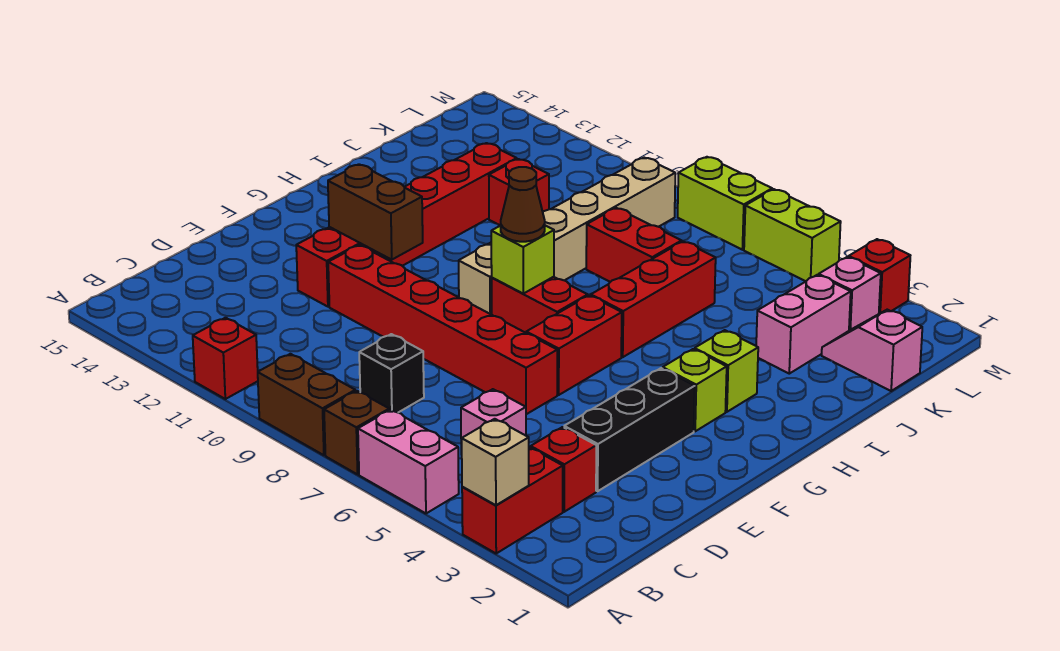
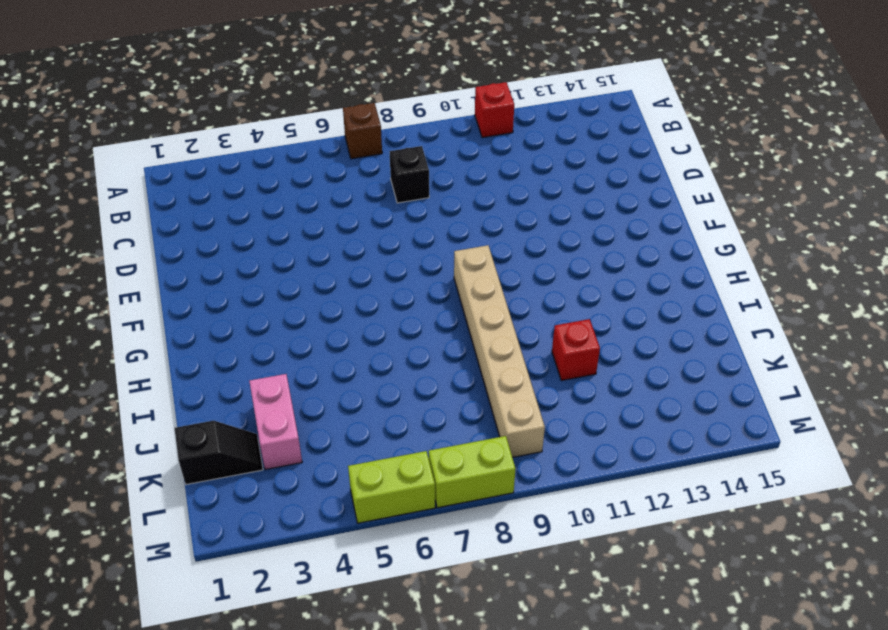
black slope K1:K2 level 1 top 1 -> pink slope K1:K2 level 1 top 1
none -> red brick A3:B3 level 1
none -> pink brick A5:A6 level 1
none -> brown brick A8:A9 level 1

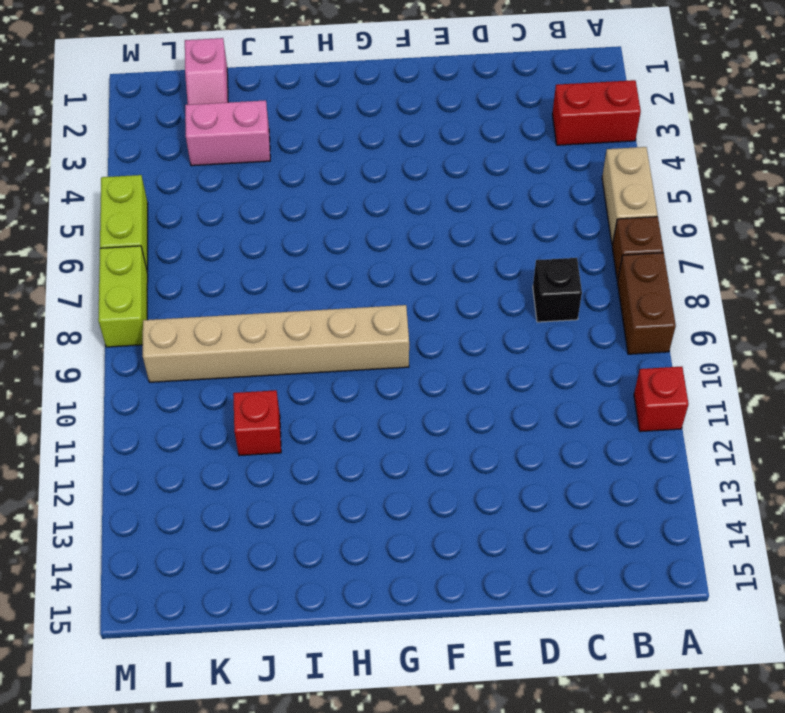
tan brick A5:A6 level 1 -> pink brick A5:A6 level 1
none -> red brick C3 level 1
none -> pink brick C5 level 1
none -> black brick D3:F3 level 1

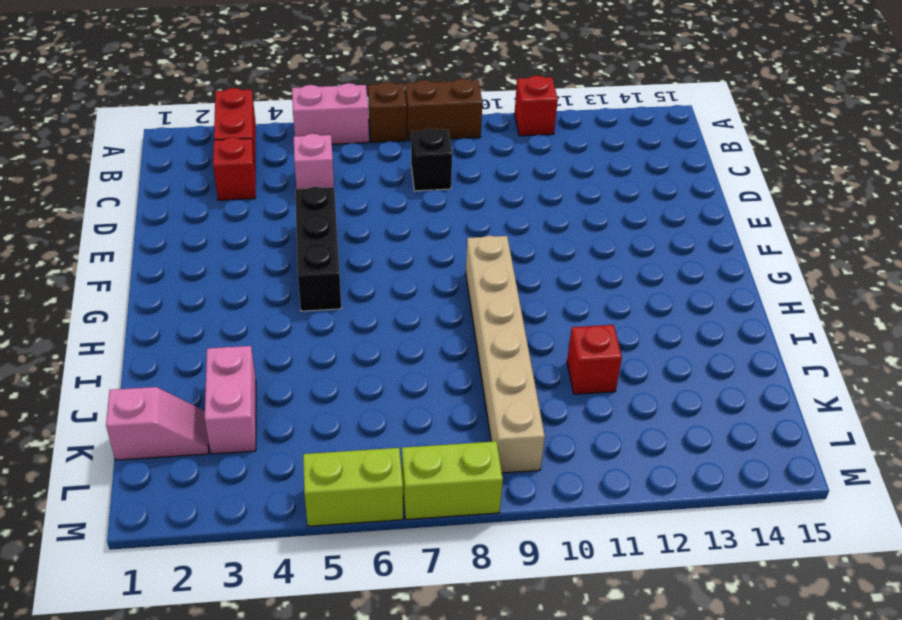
black brick E5:G5 level 1 -> black brick D3:F3 level 1
none -> red brick E6:E11 level 1
none -> red brick E12:J12 level 1
none -> red brick F6:G6 level 1

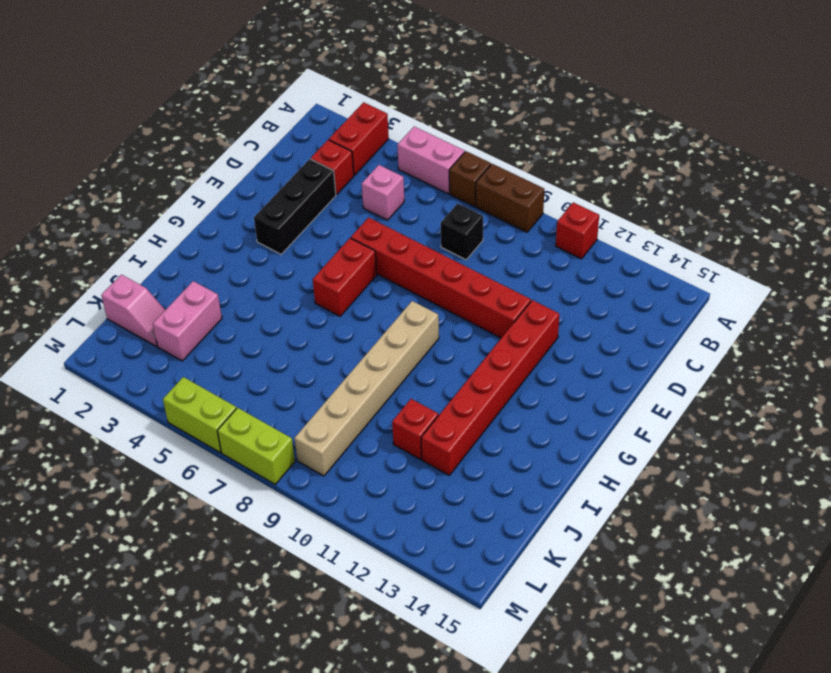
none -> lime brick G3 level 1
none -> red brick G7:G8 level 1
none -> lime brick H3 level 1

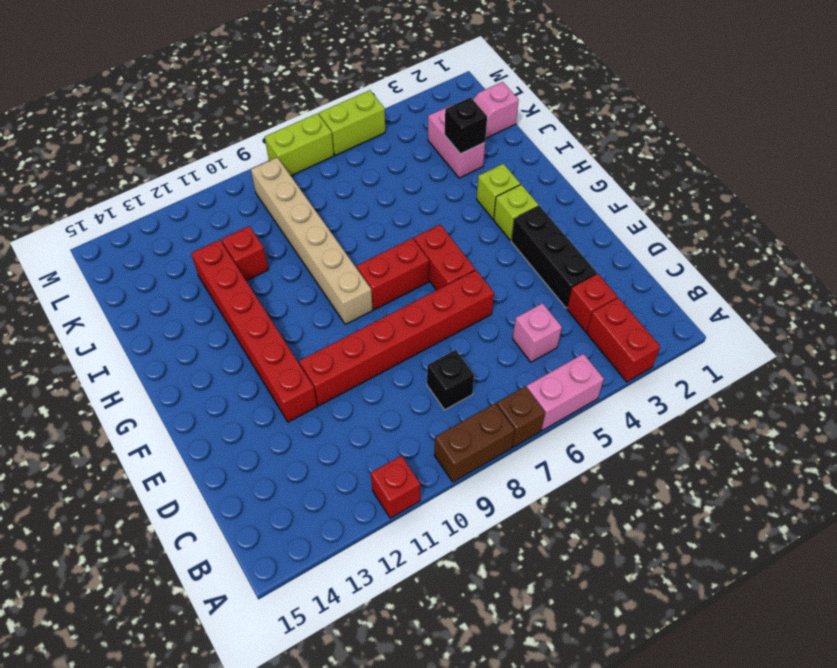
black brick J3 level 2 -> none
none -> red brick H6:J6 level 1
none -> red brick J7:J8 level 1
none -> pink brick L3 level 1

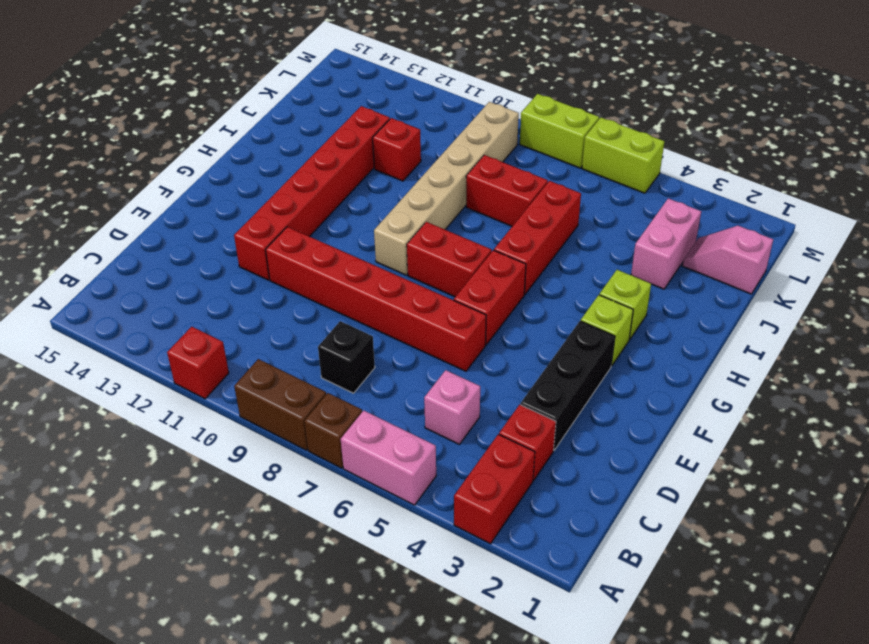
none -> pink brick L3 level 1
none -> red brick M3 level 1
none -> tan brick A3 level 2

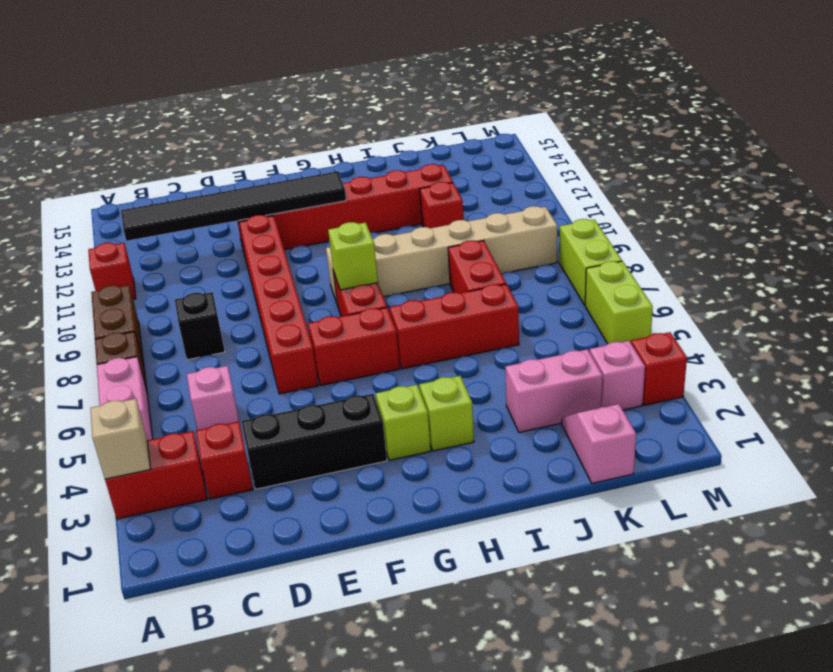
black tile B12:G12 level 2 -> brown brick F11:F12 level 2
none -> brown cone G8 level 3

